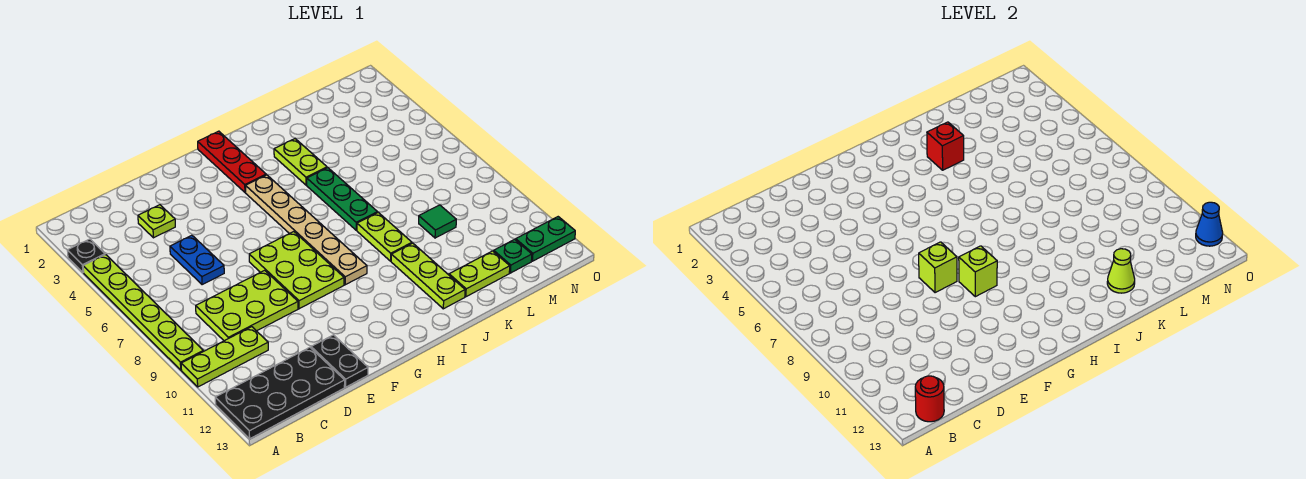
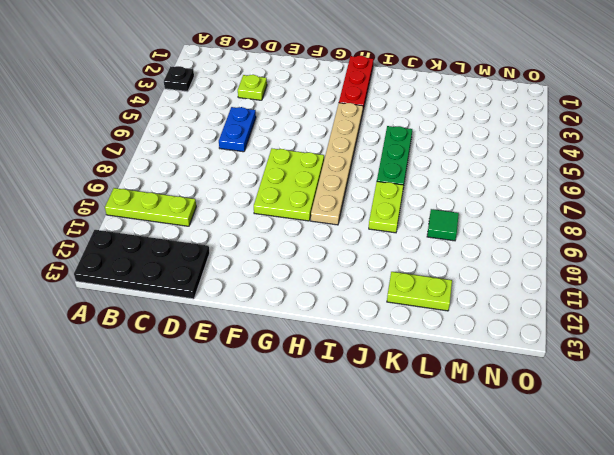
none -> lime plate A4:A9 level 1
none -> lime plate C8:E9 level 1
none -> black plate E12:E13 level 1

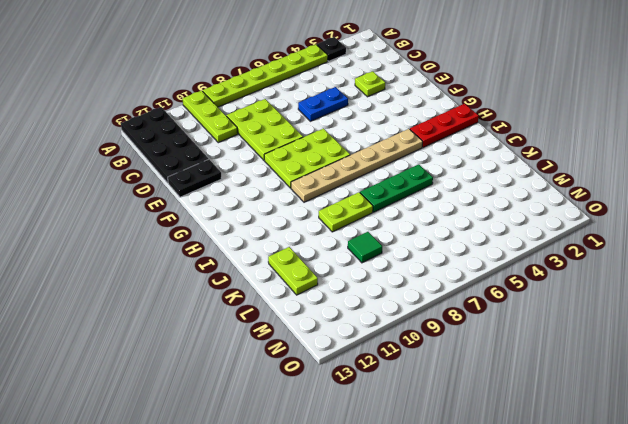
none -> lime plate J3:J4 level 1
none -> lime plate J10:J12 level 1
none -> green plate M12 level 1

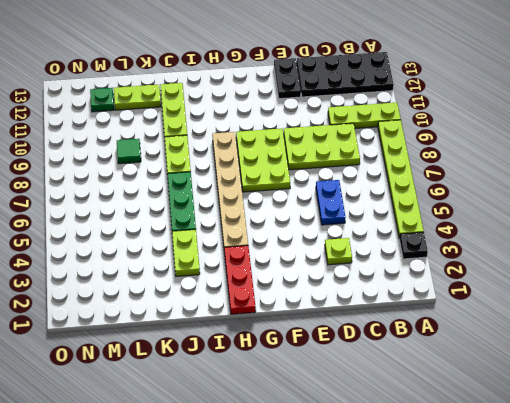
none -> green plate N12:O12 level 1
none -> red round brick B13 level 2
none -> lime brick F8 level 2

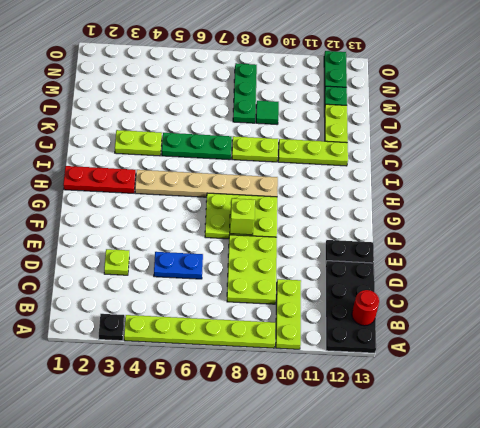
green plate L8:N8 level 1 -> none
none -> lime brick G9 level 2
none -> red brick J3 level 2
none -> lime cone K12 level 2

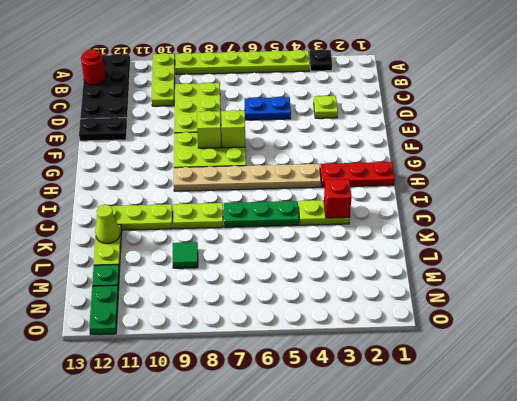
lime brick F7 level 2 -> lime brick G9 level 2
none -> blue cone O12 level 2

